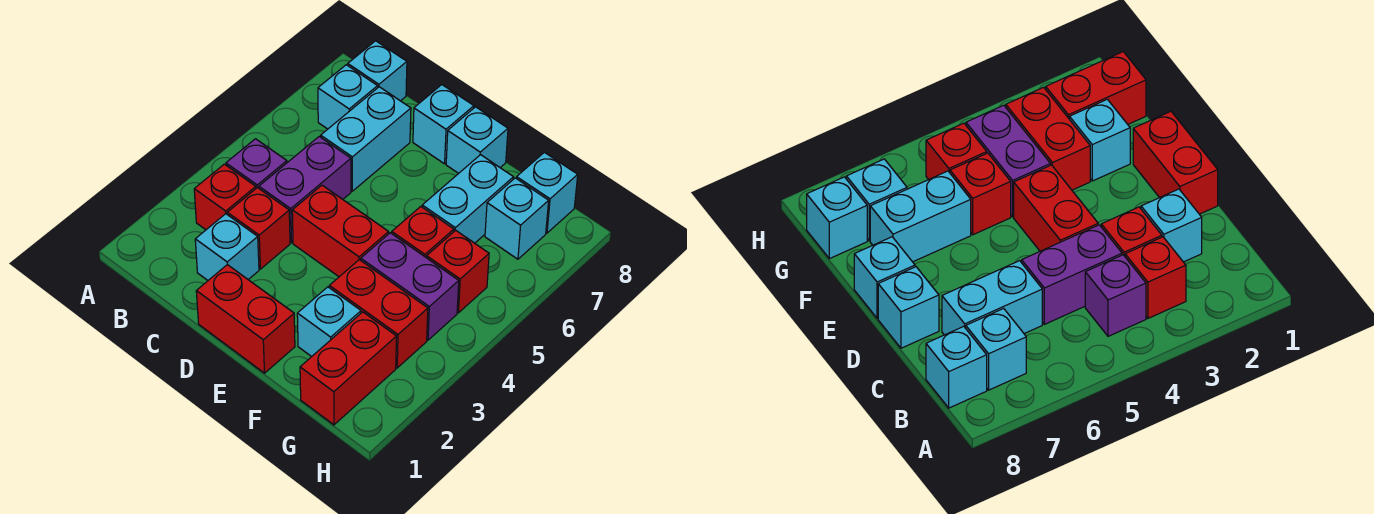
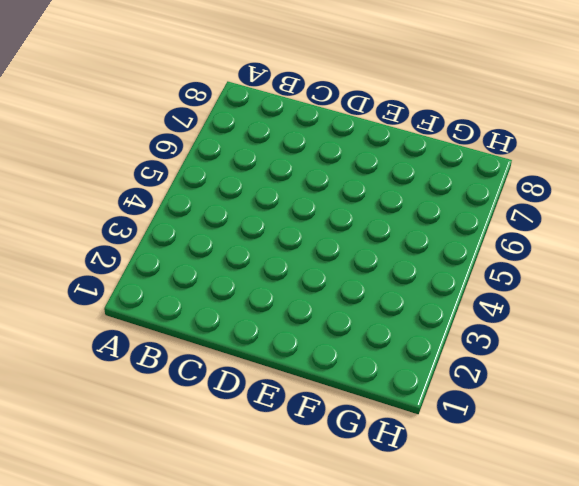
none -> red brick B3 level 1
none -> purple brick B4 level 1
none -> cyan brick B7 level 1

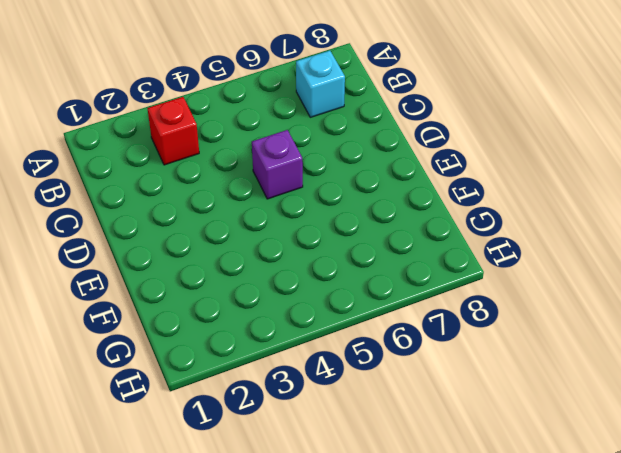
purple brick D5 level 1 -> purple brick B4 level 1
none -> cyan brick B8 level 1
none -> cyan brick C2 level 1
none -> red brick C3 level 1

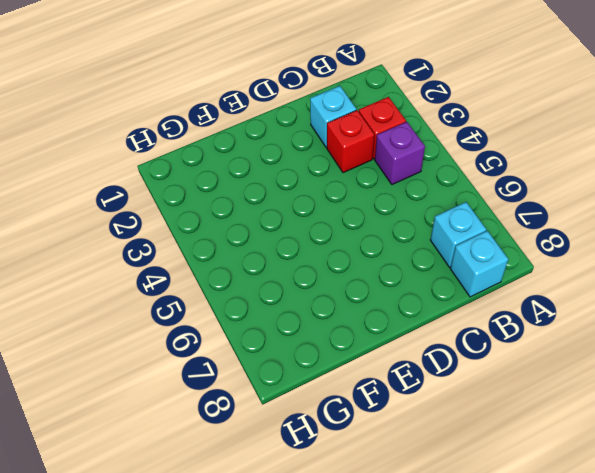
none -> purple brick C4:C5 level 1
none -> cyan brick C6:C7 level 1
none -> red brick D1:E1 level 1

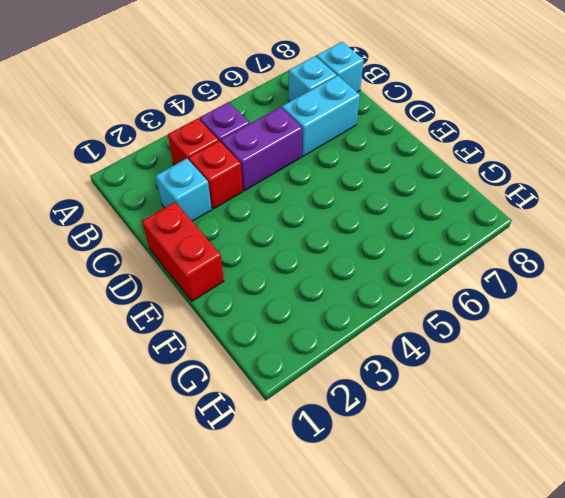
none -> red brick D4:E4 level 1
none -> cyan brick D8 level 1
none -> cyan brick E8 level 1

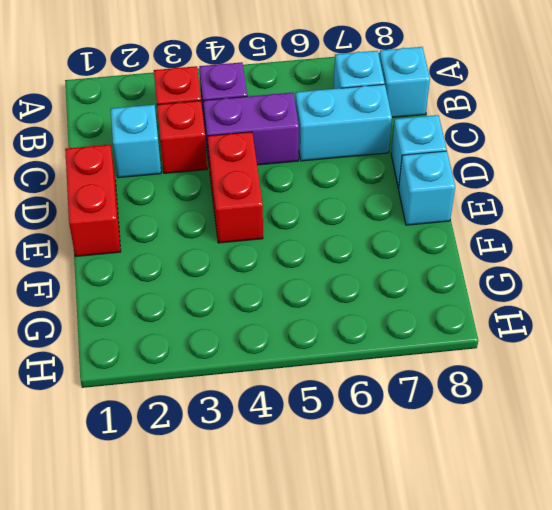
none -> cyan brick F2 level 1
none -> red brick F3:G3 level 1
none -> purple brick F4:G4 level 1

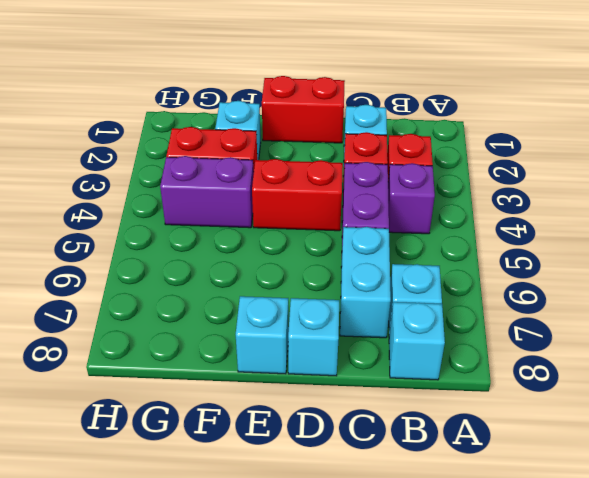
none -> red brick F5 level 1
none -> cyan brick F6:F7 level 1
none -> red brick G1:G2 level 1

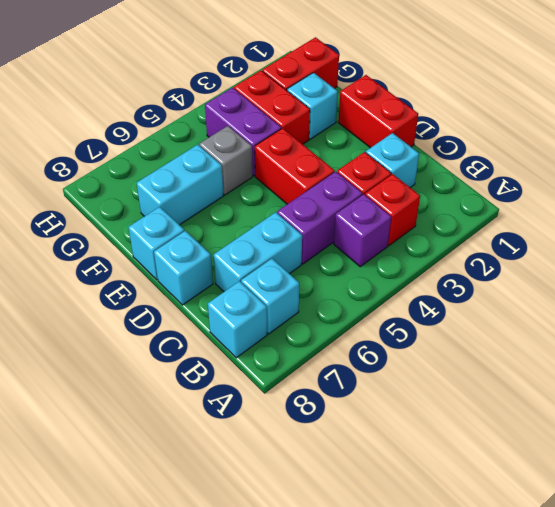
grey brick F5 level 1 -> red brick F5 level 1
none -> red brick G5 level 1
none -> cyan brick G7 level 1
none -> cyan brick G8 level 1

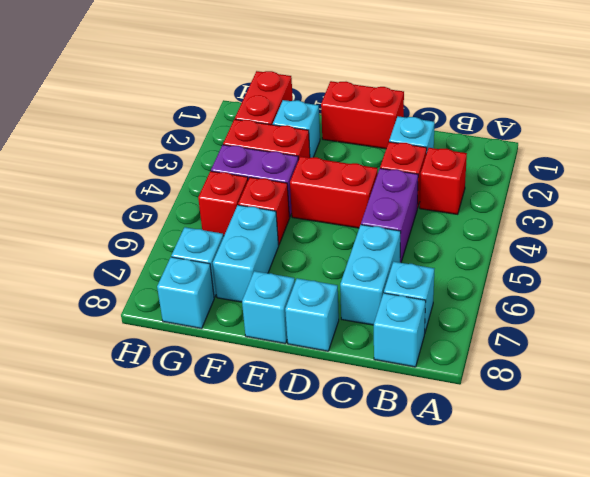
none -> purple brick B4 level 1

